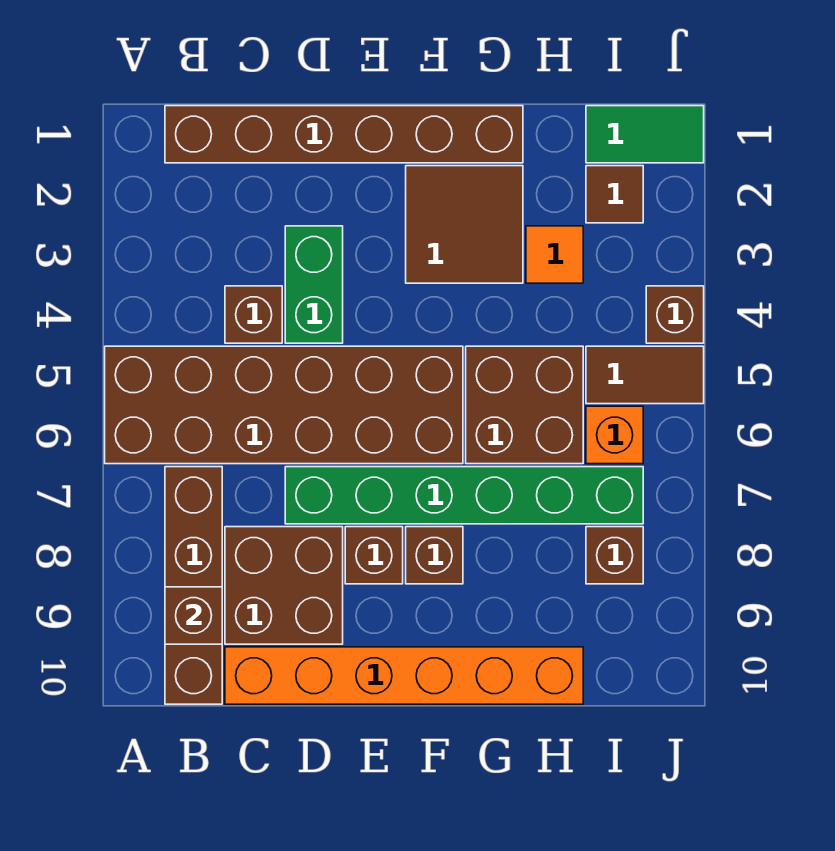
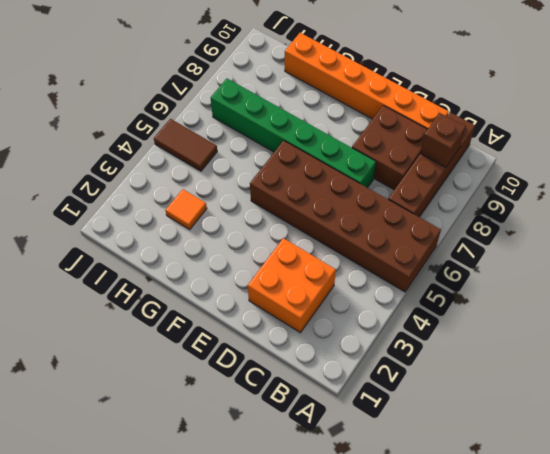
orange brick C2:D3 level 1 -> green brick D3:D4 level 1
none -> brown brick B1:G1 level 1
none -> brown brick C4 level 1
none -> brown brick E8 level 1

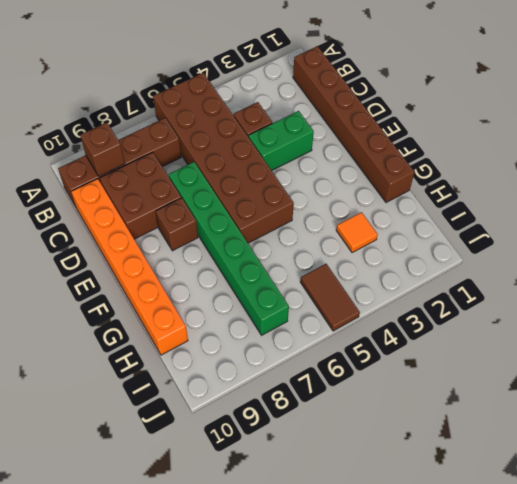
none -> brown tile F2:G3 level 1
none -> brown brick F8 level 1
none -> brown brick G5:H6 level 1

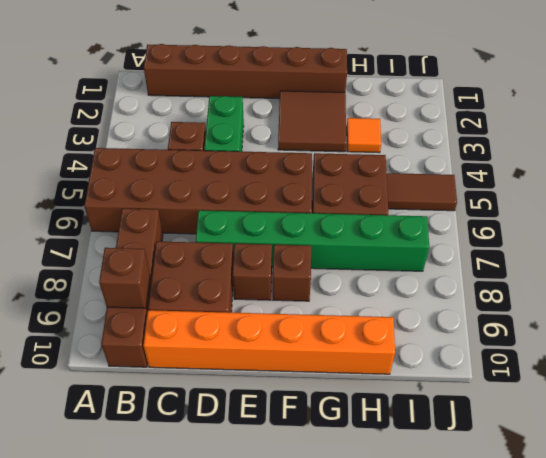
none -> green tile I1:J1 level 1
none -> brown tile I2 level 1
none -> orange brick I6 level 1

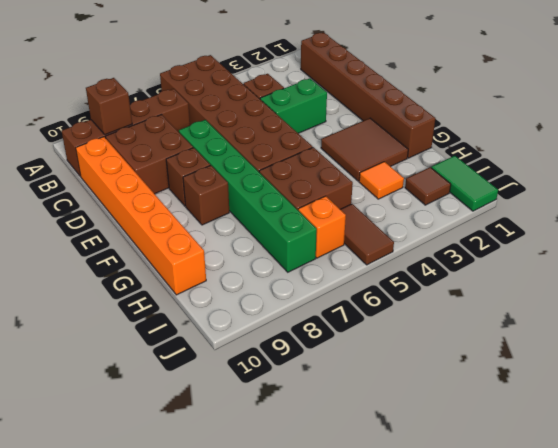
none -> brown brick I8 level 1
none -> brown brick J4 level 1

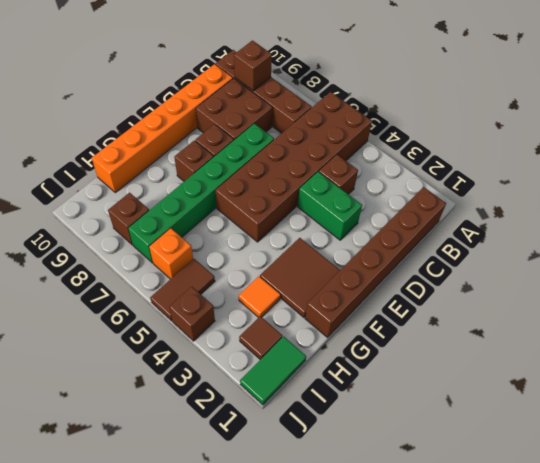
none -> brown brick G5:H6 level 1

